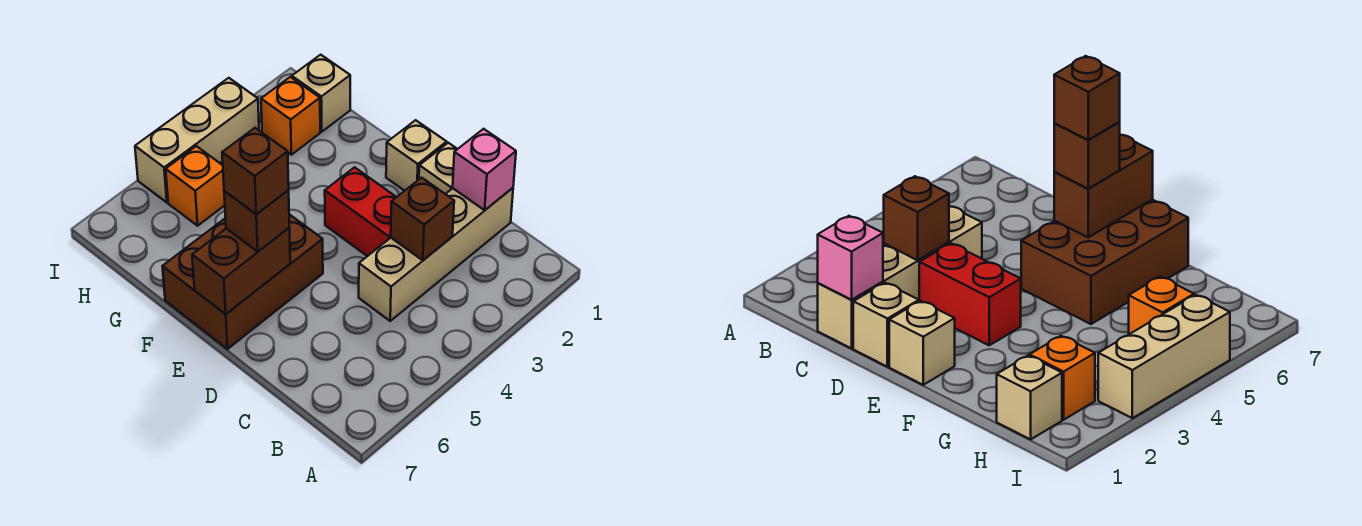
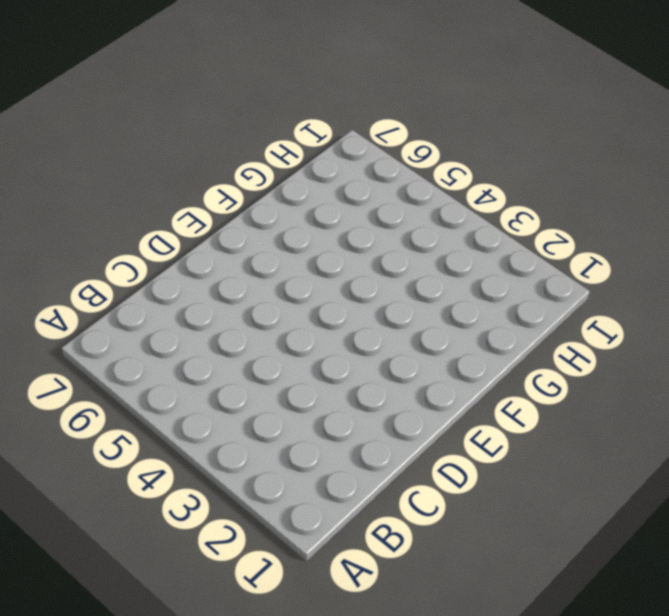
none -> tan brick C1:C4 level 1
none -> tan brick D1 level 1
none -> red brick D3:E3 level 1

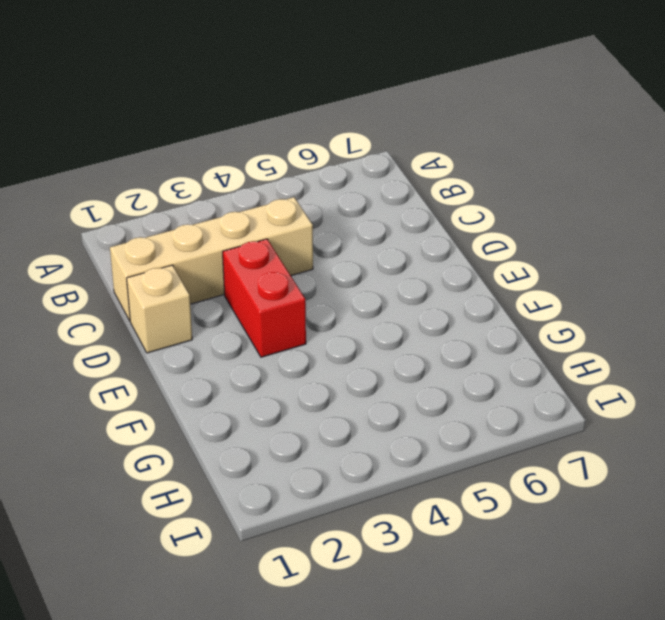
none -> tan brick E1 level 1
none -> brown brick E5:F7 level 1
none -> tan brick H1 level 1

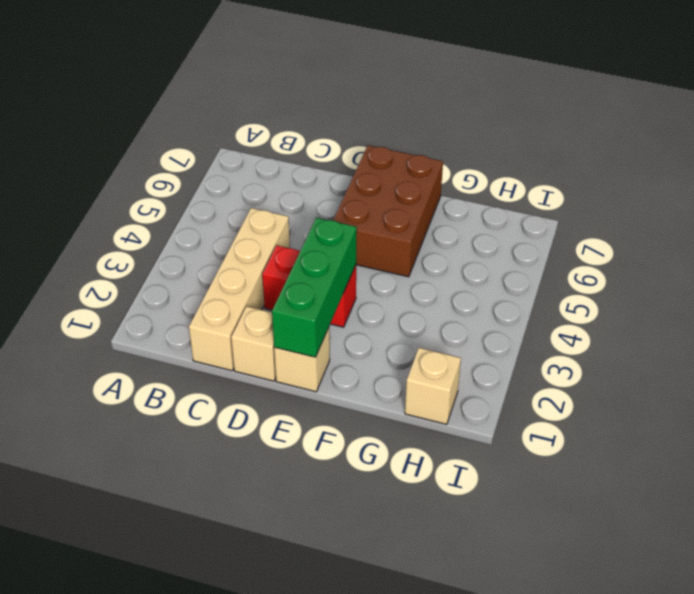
green brick E1:E3 level 2 -> none
none -> orange brick H2 level 1
none -> orange brick H5 level 1
none -> tan brick I3:I5 level 1

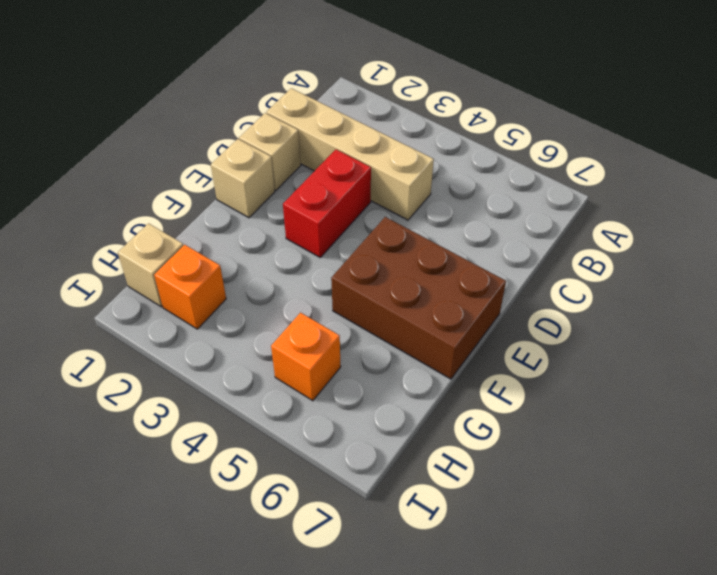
none -> tan brick I3:I5 level 1
none -> pink brick C1 level 2
none -> brown brick C3 level 2

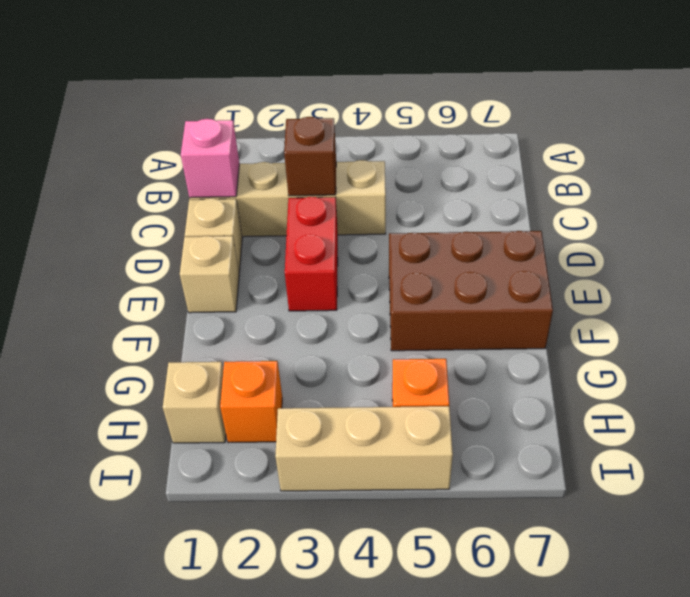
none -> brown brick E6:E7 level 2
none -> brown brick E6 level 3
none -> brown brick E6 level 4

